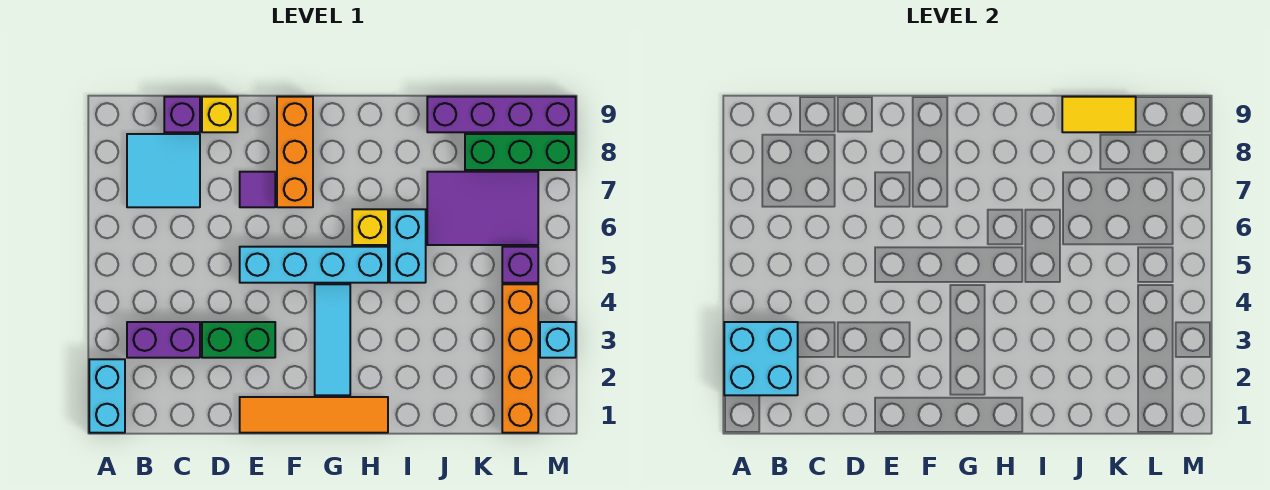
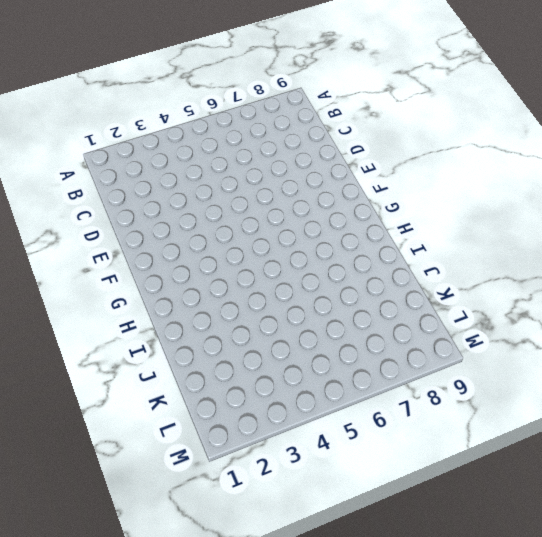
none -> cyan brick A1:A2 level 1
none -> purple brick B3:C3 level 1
none -> cyan tile B7:C8 level 1

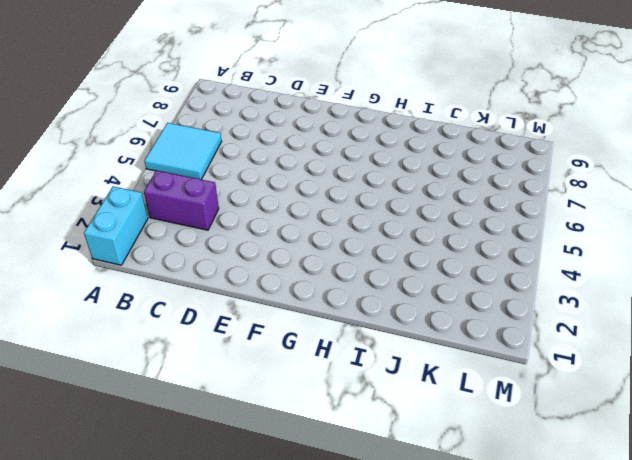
cyan tile A5:B6 level 1 -> cyan tile B7:C8 level 1
none -> purple brick C9 level 1
none -> green brick D3:E3 level 1
none -> yellow brick D9 level 1

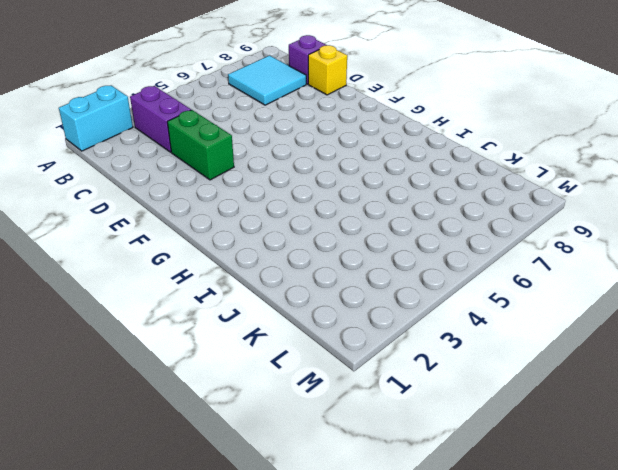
none -> orange tile E1:H1 level 1
none -> cyan brick E5:H5 level 1
none -> purple tile E7 level 1

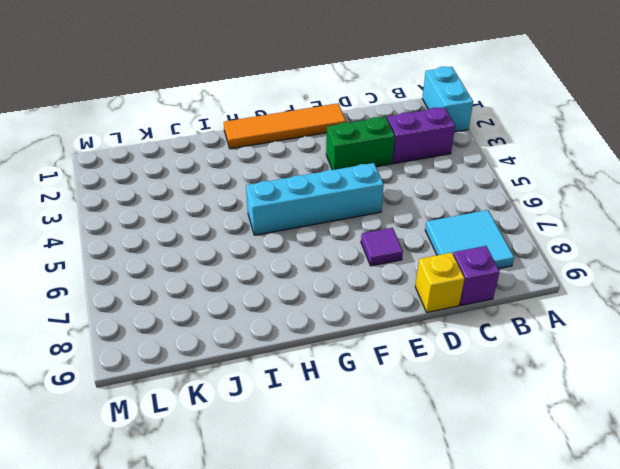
none -> orange brick F7:F9 level 1
none -> cyan tile G2:G4 level 1
none -> yellow brick H6 level 1

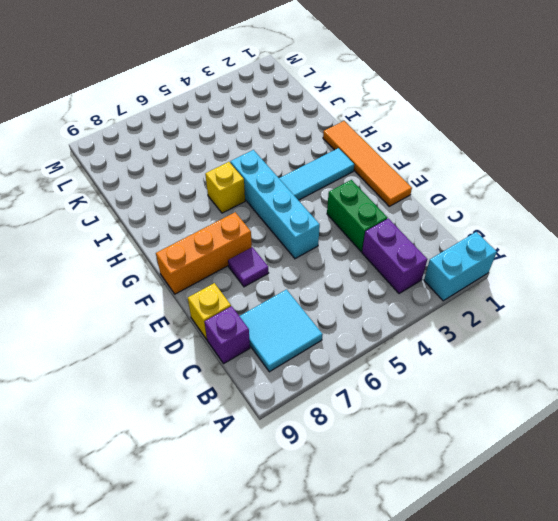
none -> cyan brick I5:I6 level 1
none -> purple tile J6:L7 level 1
none -> purple brick J9:M9 level 1

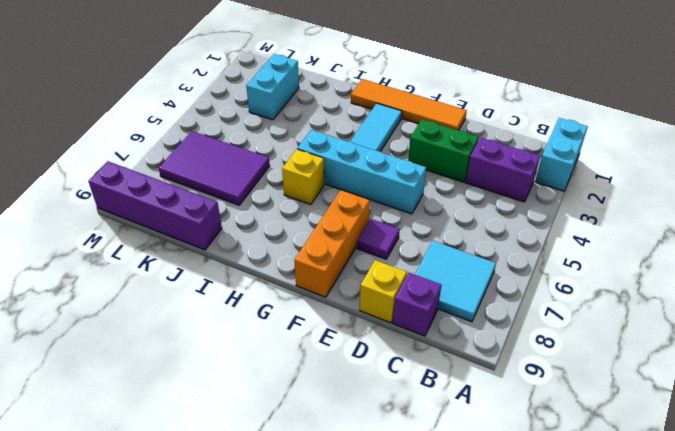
cyan brick K2:K3 level 1 -> cyan brick I5:I6 level 1
none -> green brick K8:M8 level 1
none -> orange brick L1:L4 level 1
none -> purple brick L5 level 1

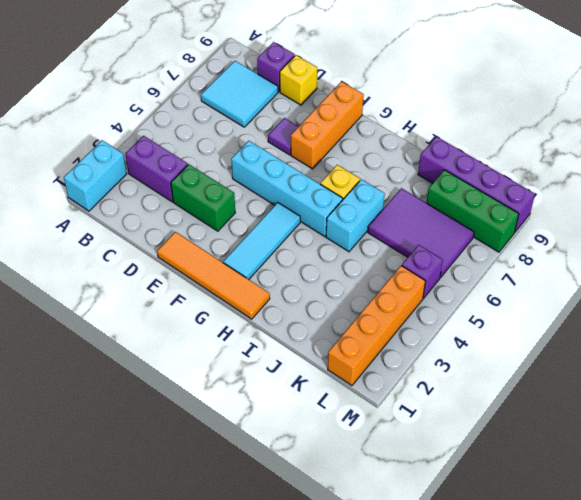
none -> cyan brick M3 level 1
none -> cyan brick A2:B3 level 2
none -> yellow tile J9:K9 level 2

